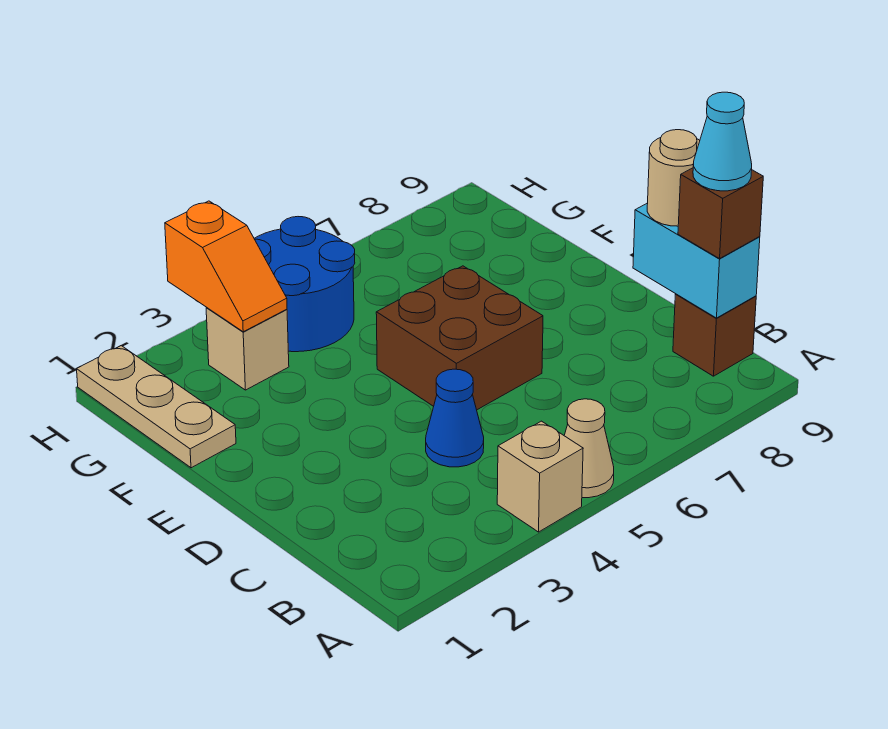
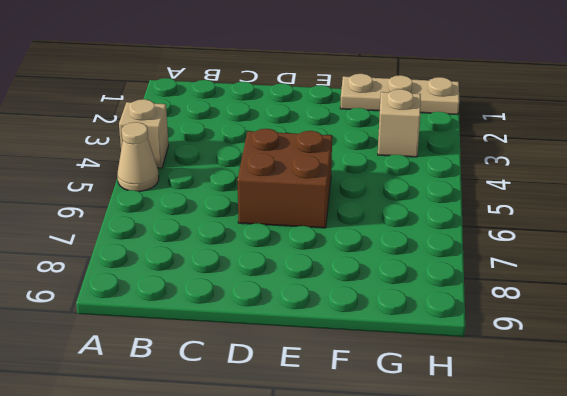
none -> brown brick B9 level 1
none -> blue cone C4 level 1
none -> blue round brick G4:H5 level 1

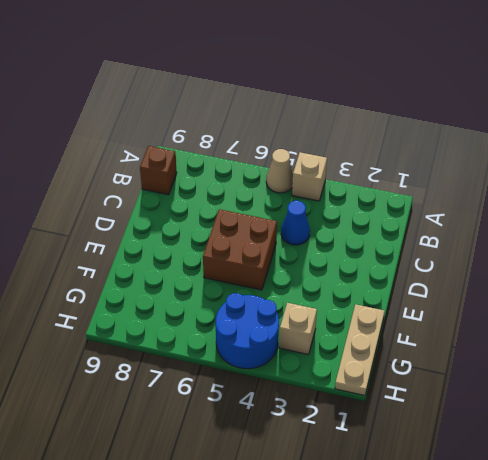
none -> cyan brick B9:C9 level 2
none -> orange slope G3:H3 level 2 top H
none -> brown brick B9 level 3

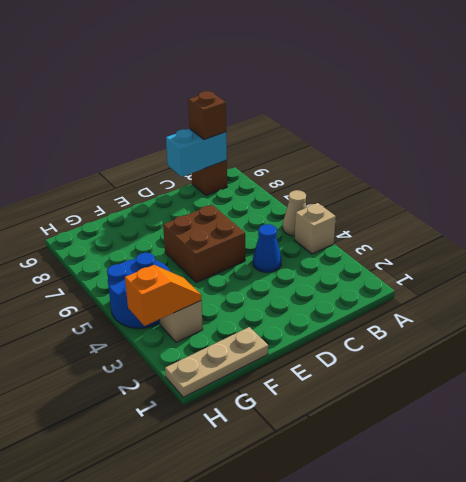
none -> tan round brick C9 level 3
none -> cyan cone B9 level 4

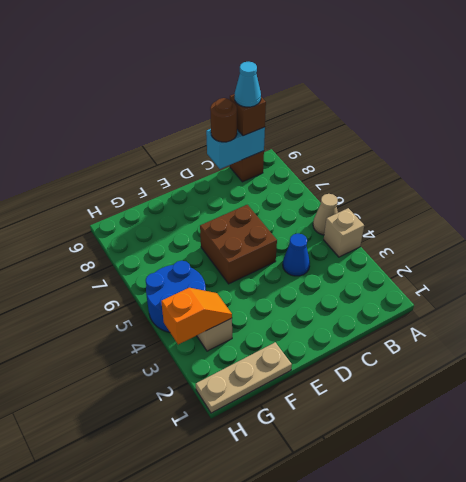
brown round brick C9 level 3 -> tan round brick C9 level 3

